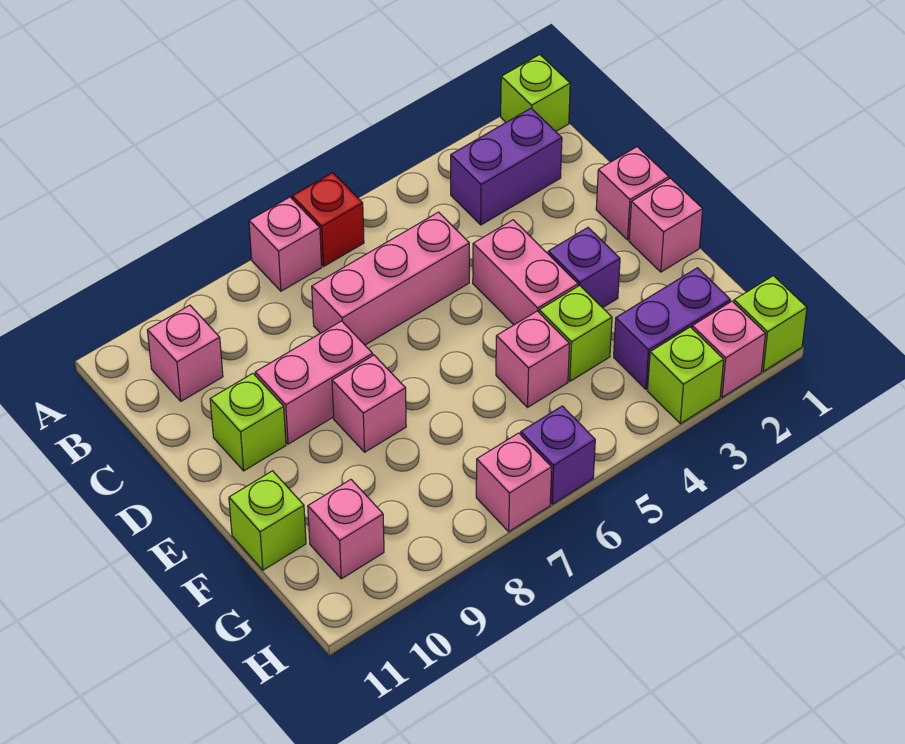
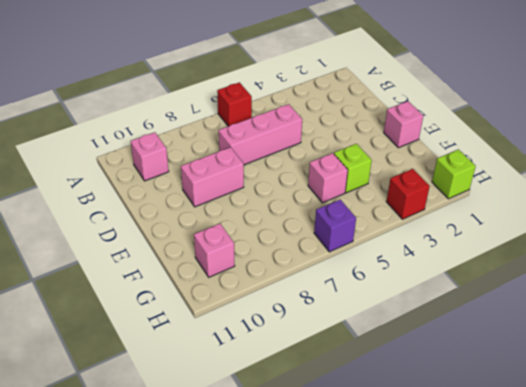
red brick H3 level 1 -> lime brick H3 level 1
none -> lime brick A1 level 1
none -> pink brick A7 level 1
none -> purple brick B2:B3 level 1

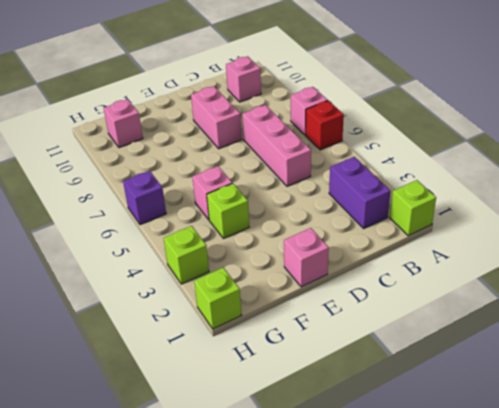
none -> pink brick D1 level 1
none -> pink brick D4:E4 level 1
none -> lime brick D10 level 1

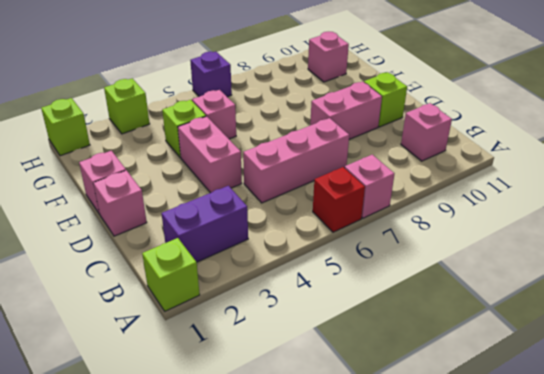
none -> purple brick E3 level 1
none -> pink brick E8 level 1
none -> lime brick F11 level 1

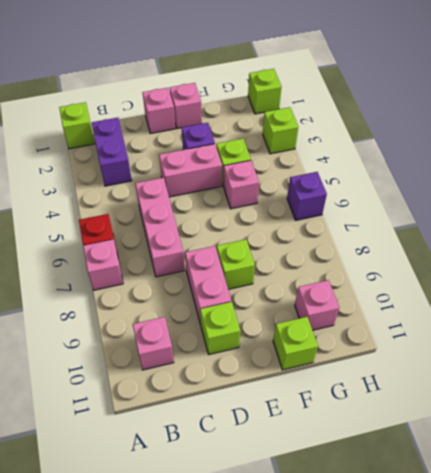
lime brick E8 level 1 -> pink brick E8 level 1
none -> purple brick G2:G3 level 1
none -> pink brick H2 level 1
none -> pink brick H7 level 1

